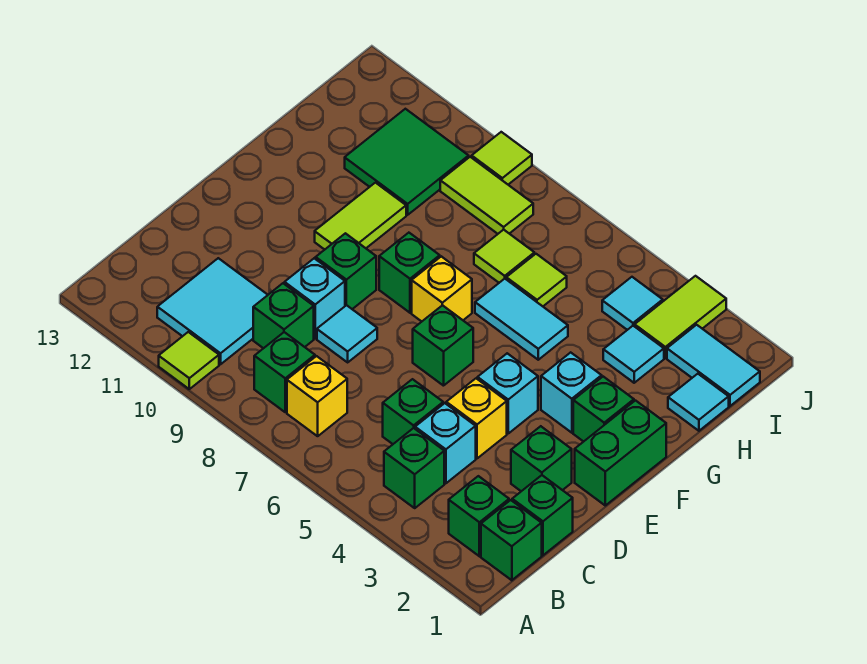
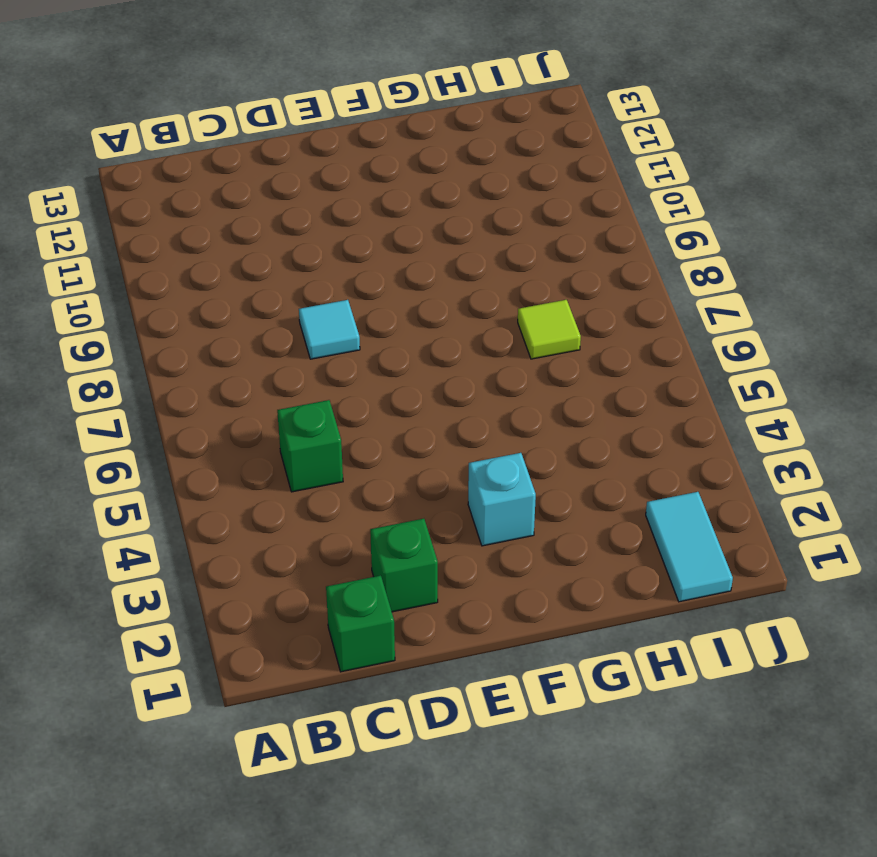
none -> lime tile A10 level 1
none -> green brick B1 level 1
none -> green brick B2 level 1
none -> green brick B4 level 1

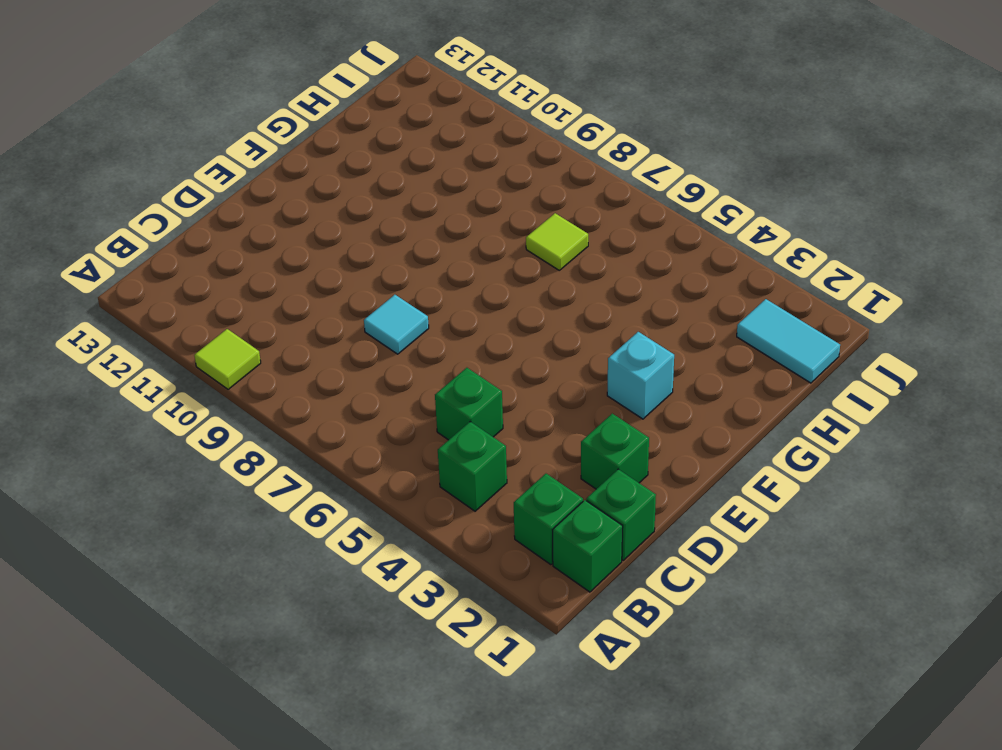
none -> yellow brick B7 level 1
none -> green brick B8 level 1
none -> cyan tile B10:C11 level 1
none -> cyan brick C4 level 1

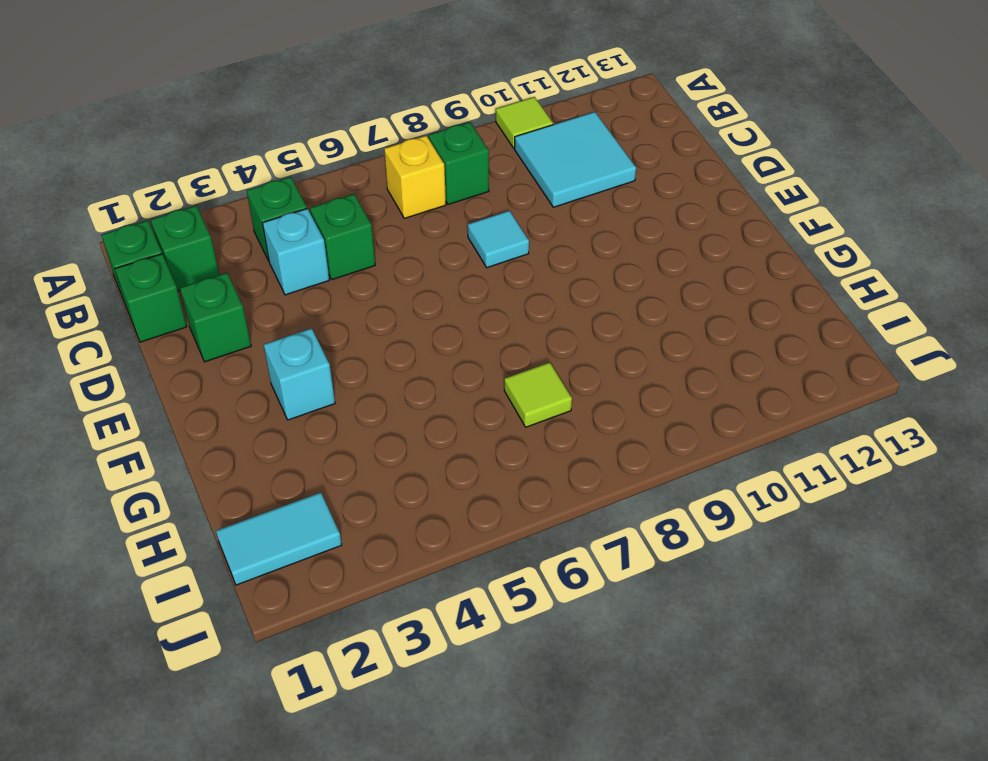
none -> green brick C9 level 1
none -> yellow brick D4 level 1
none -> cyan brick D9 level 1
none -> green brick E1:F1 level 1

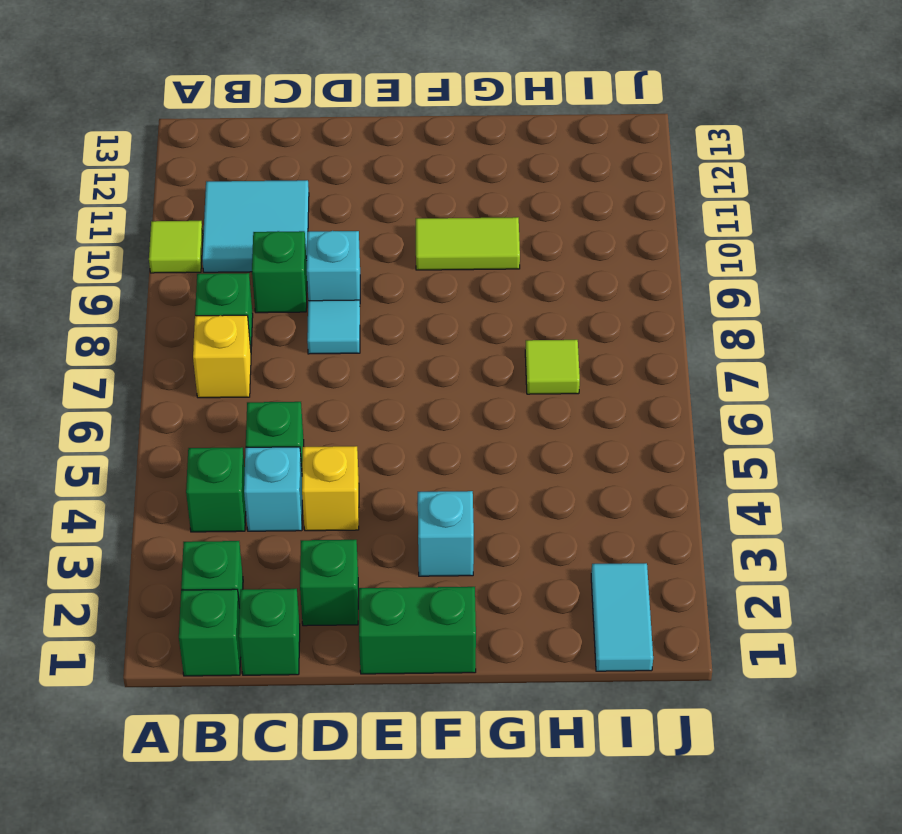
none -> cyan brick E4 level 1
none -> green brick E6 level 1
none -> green brick E9 level 1
none -> green brick F2 level 1

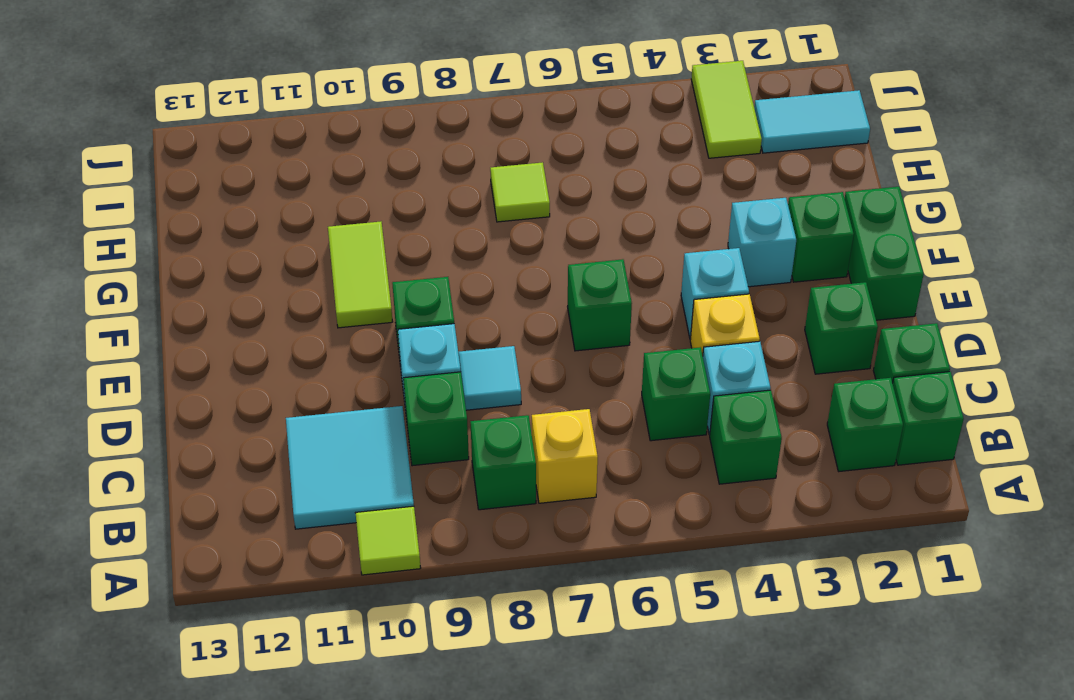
none -> yellow brick F7 level 1
none -> green brick F8 level 1
none -> cyan tile G5:G6 level 1
none -> cyan tile H1 level 1

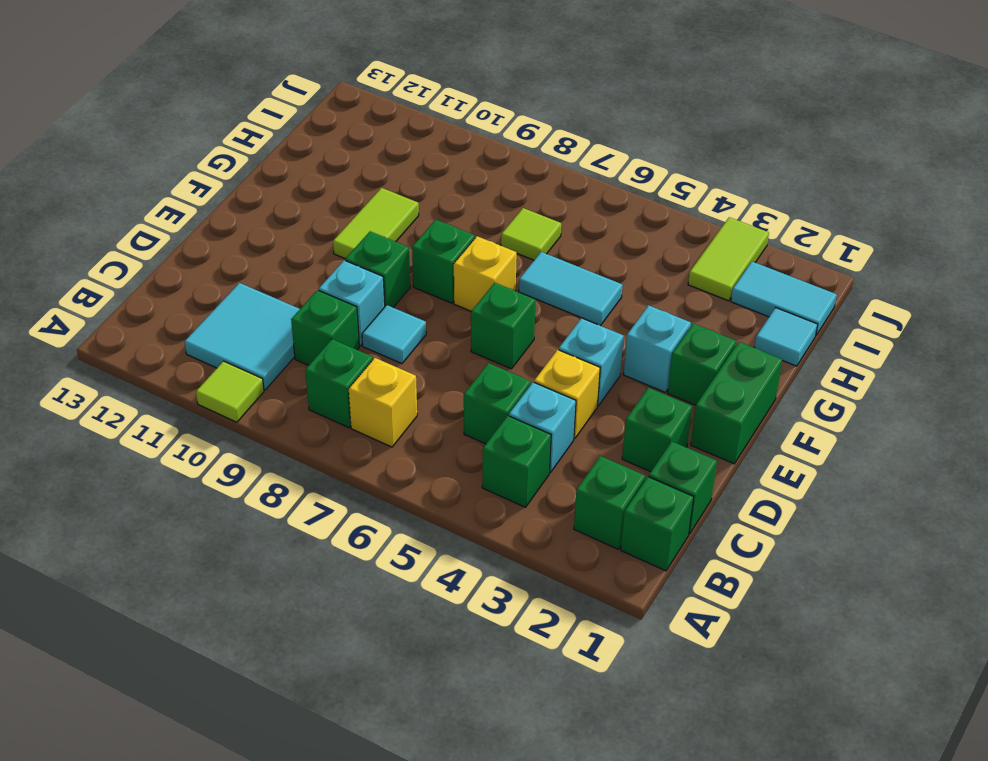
none -> cyan tile H3 level 1
none -> lime tile H6 level 1
none -> green tile H10:I11 level 1
none -> cyan tile I4 level 1

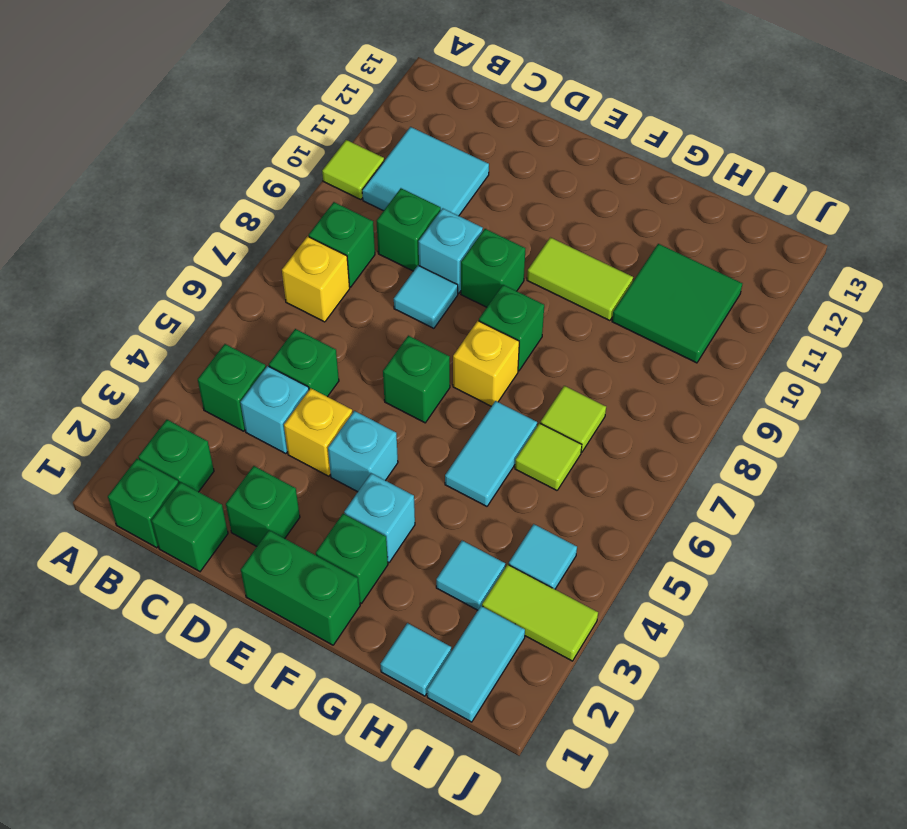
none -> lime tile I8:I9 level 1
none -> lime tile J9 level 1

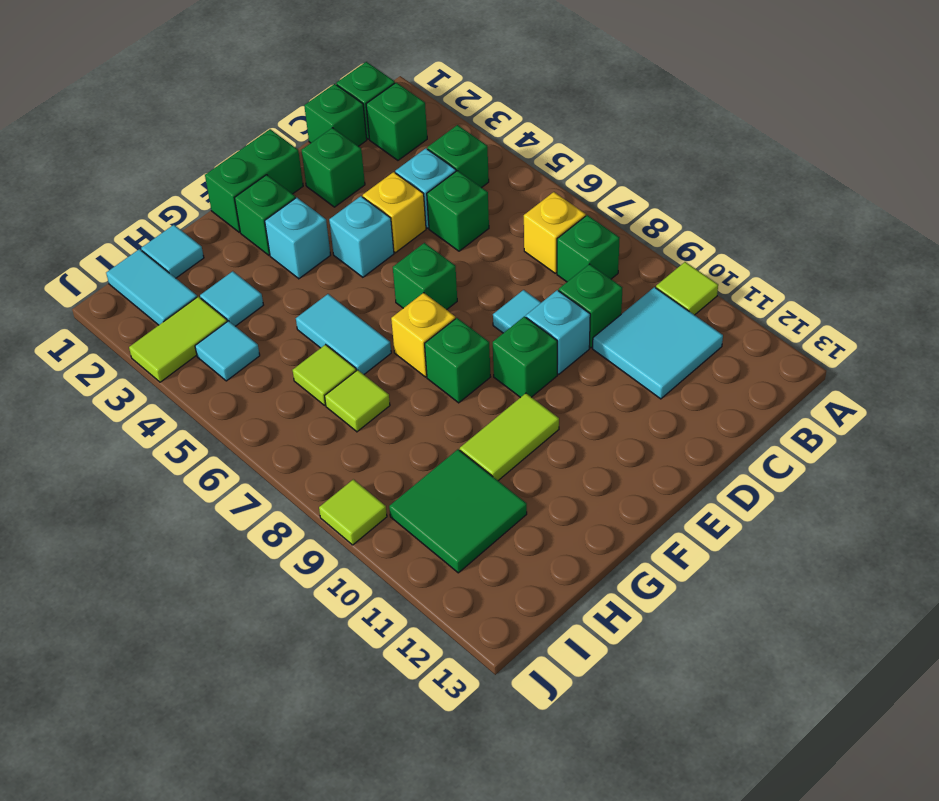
none -> lime tile I8:I9 level 1

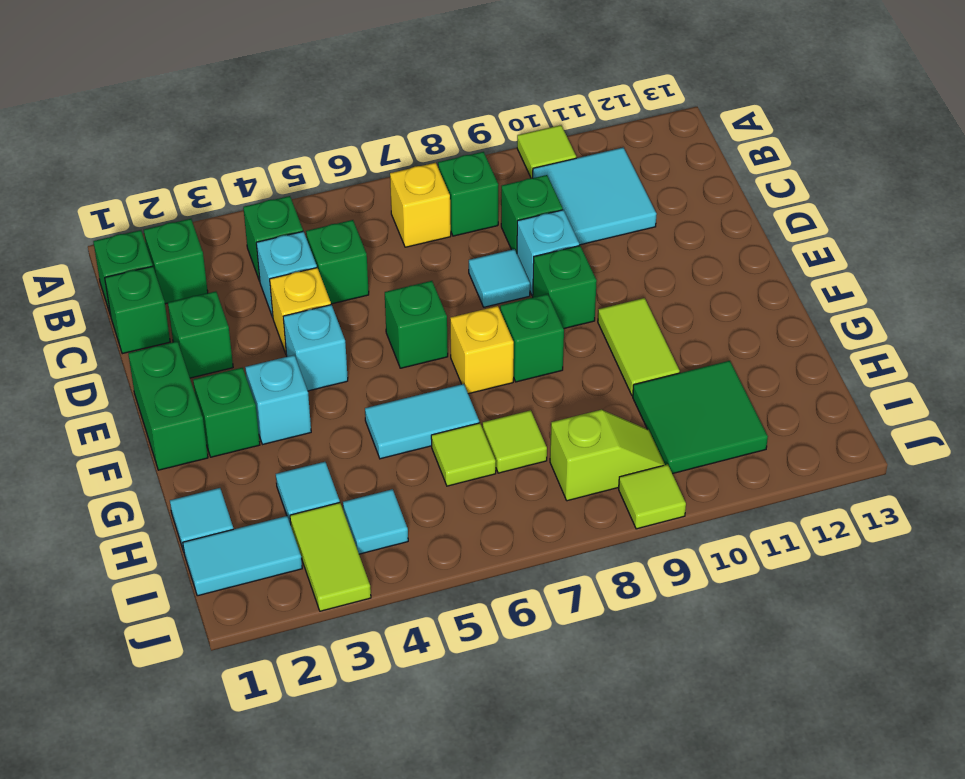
lime slope I8:I9 level 1 top 8 -> lime tile I8:I9 level 1

